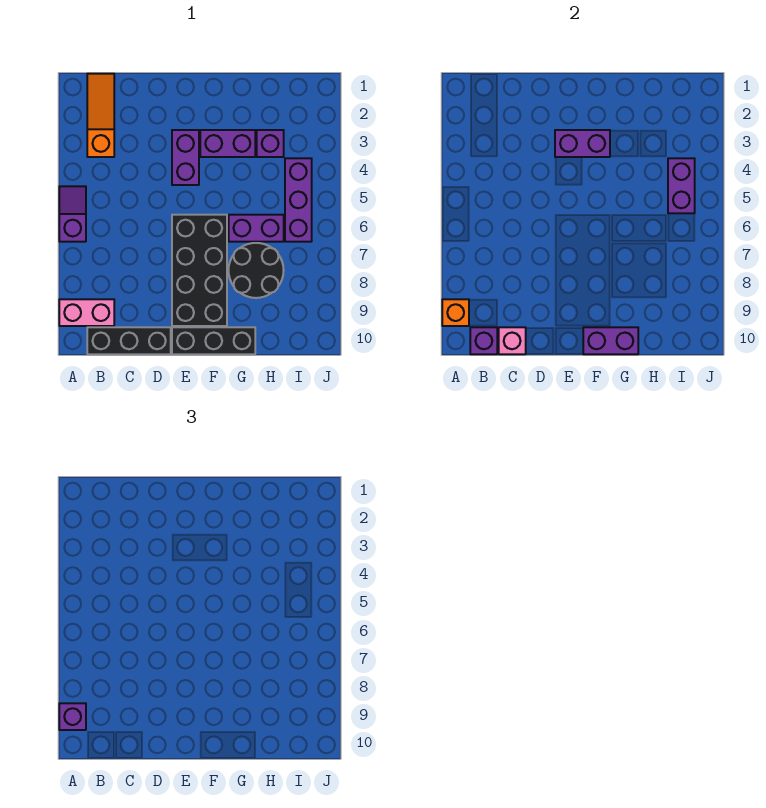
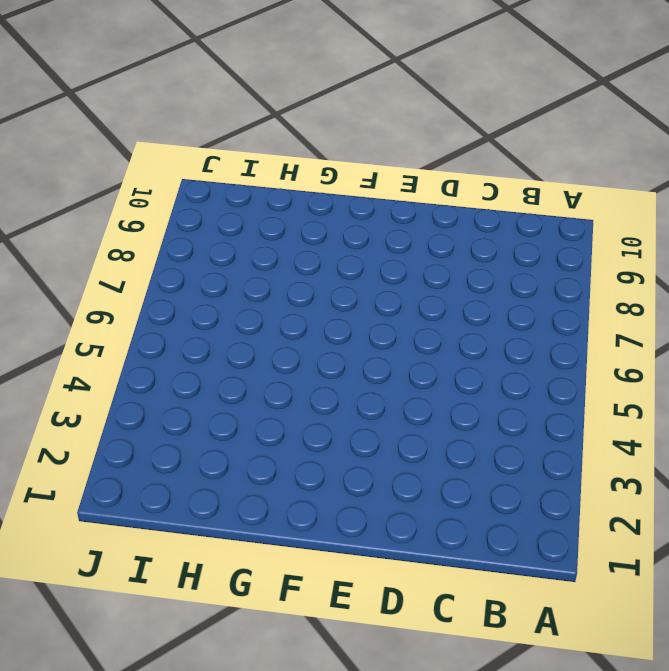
none -> purple slope A5:A6 level 1 top 6
none -> pink brick A9:B9 level 1
none -> orange slope B1:B3 level 1 top 3

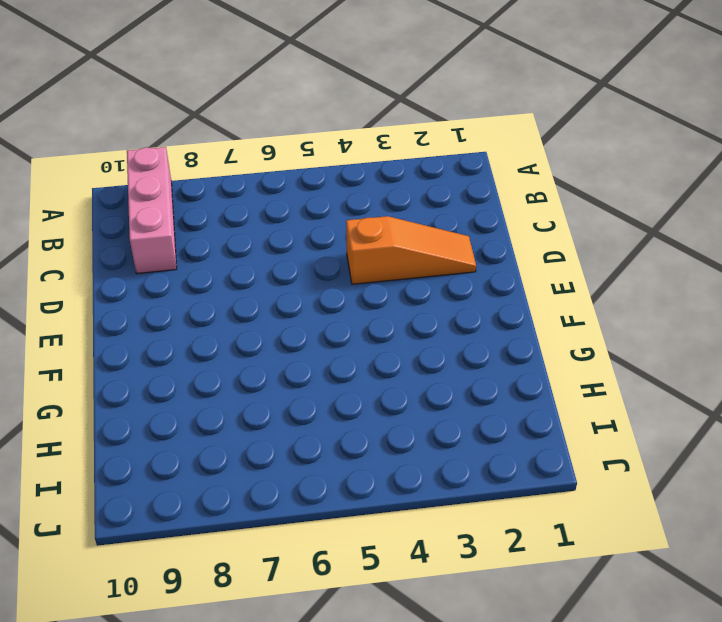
pink brick A9:C9 level 1 -> pink brick A9:B9 level 1
orange slope D2:D4 level 1 top 4 -> orange slope B1:B3 level 1 top 3
none -> purple slope A5:A6 level 1 top 6
none -> black brick B10:D10 level 1
none -> purple brick E3:E4 level 1

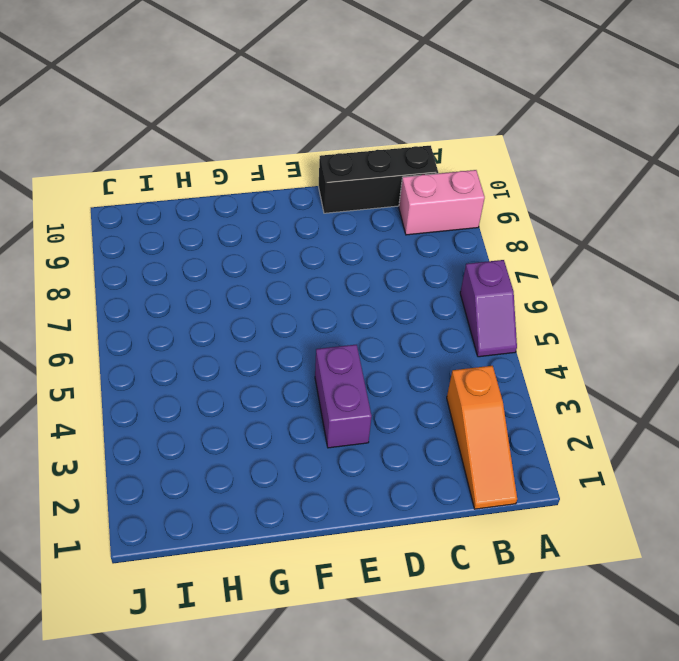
none -> black brick E6:F9 level 1
none -> black brick E10:G10 level 1
none -> purple brick F3:G3 level 1

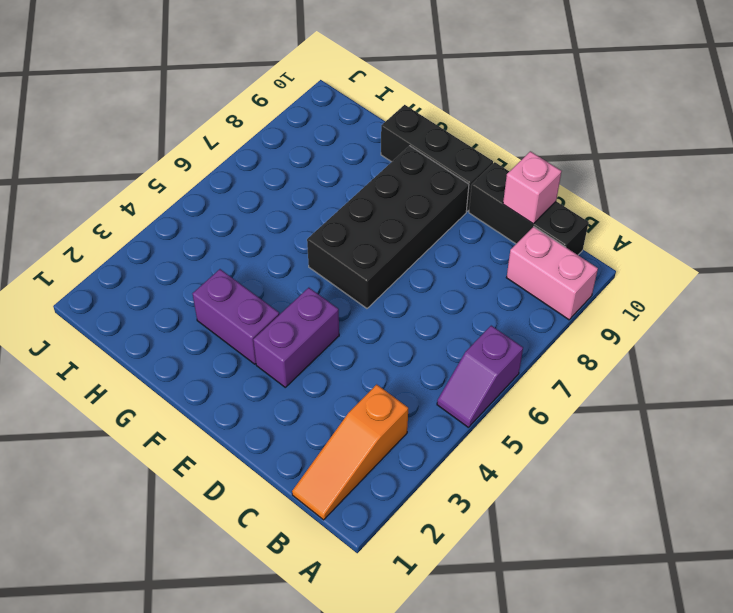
none -> purple brick G6:H6 level 1
none -> black round brick G7:H8 level 1
none -> purple brick H3 level 1

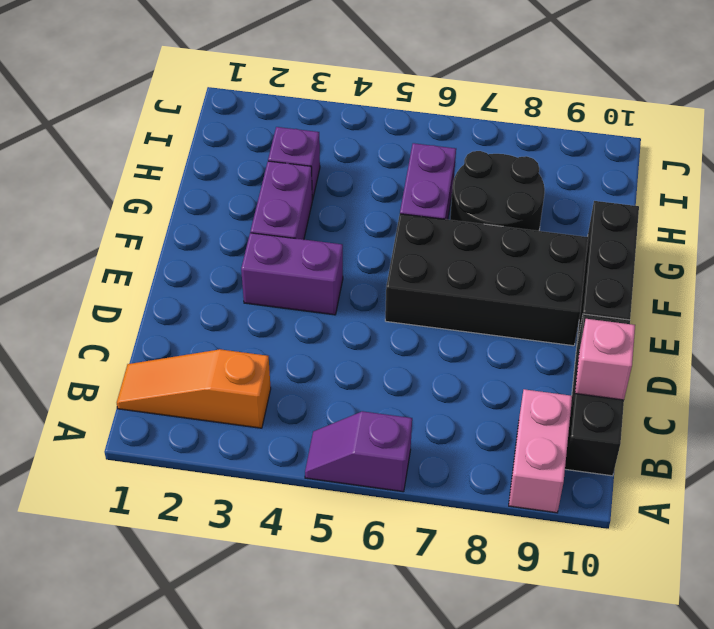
none -> purple brick I4:I6 level 1
none -> orange brick A9 level 2
none -> purple brick B10 level 2

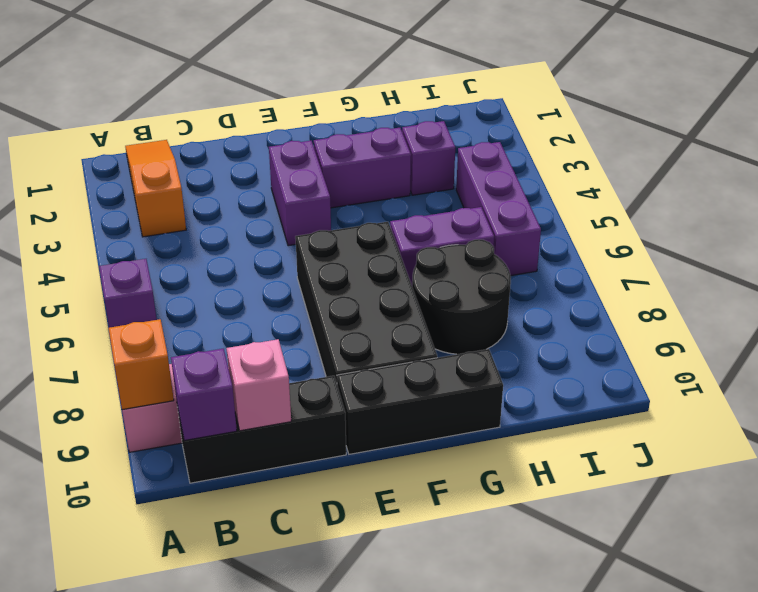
none -> purple brick E3:F3 level 2
none -> purple brick F10:G10 level 2
none -> purple brick I4:I5 level 2

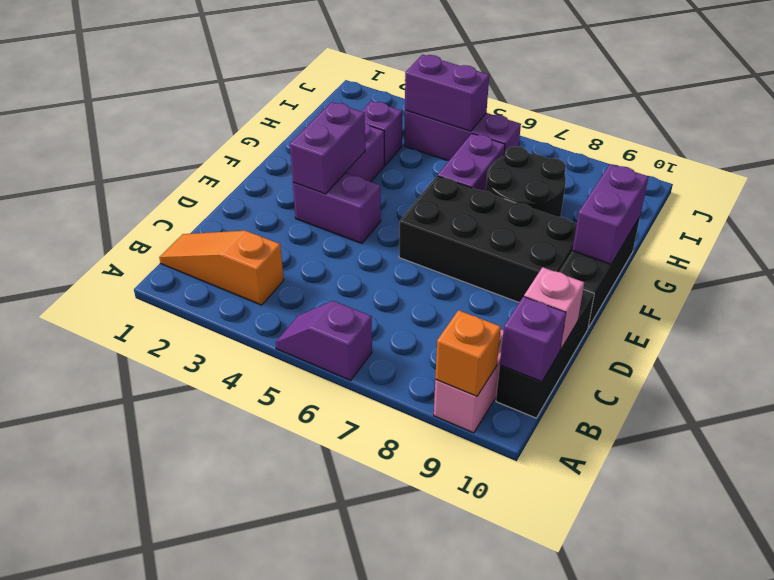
none -> purple brick A9 level 3

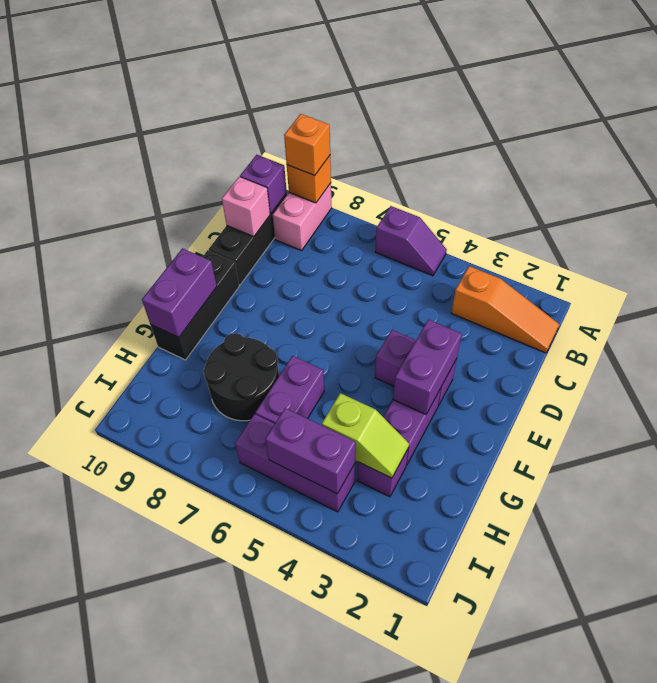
orange brick A9 level 3 -> purple brick A9 level 3
lime slope H3:H4 level 2 top 4 -> none
none -> black brick E6:F9 level 1

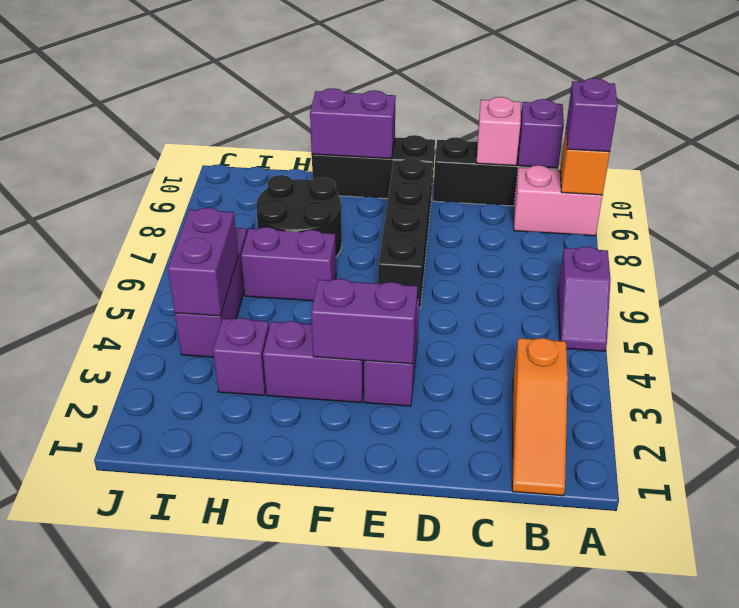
black brick E6:E9 level 1 -> black brick E6:F9 level 1

